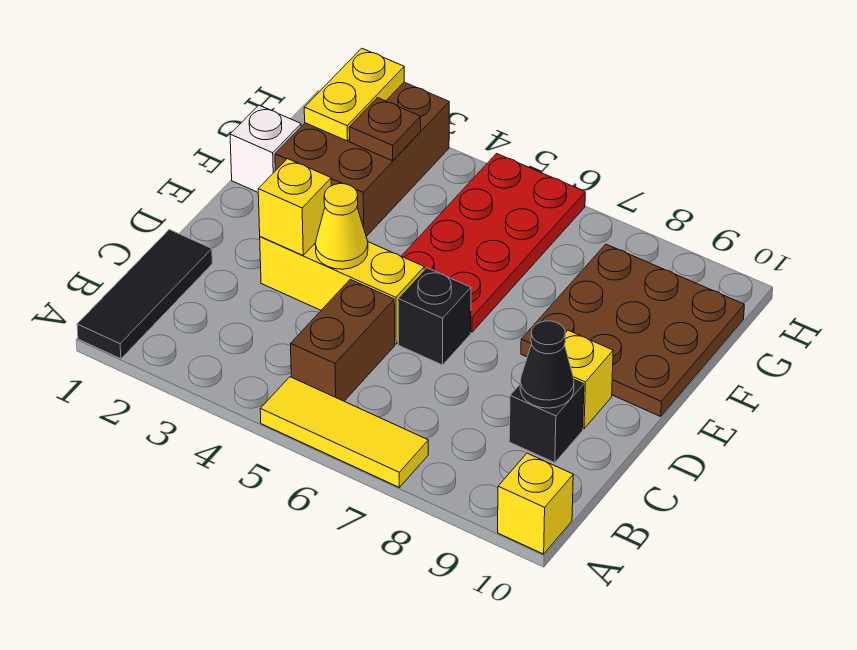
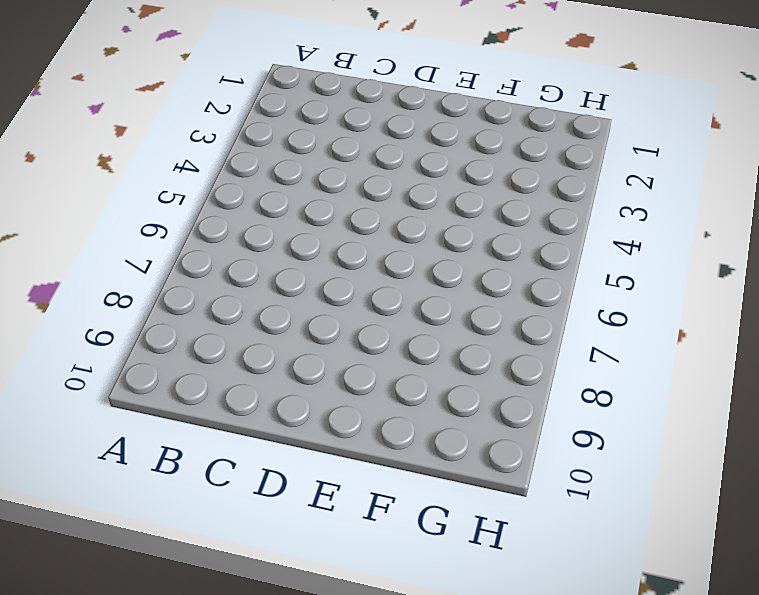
none -> black tile A1:C1 level 1
none -> yellow tile A5:A7 level 1
none -> yellow brick A10 level 1

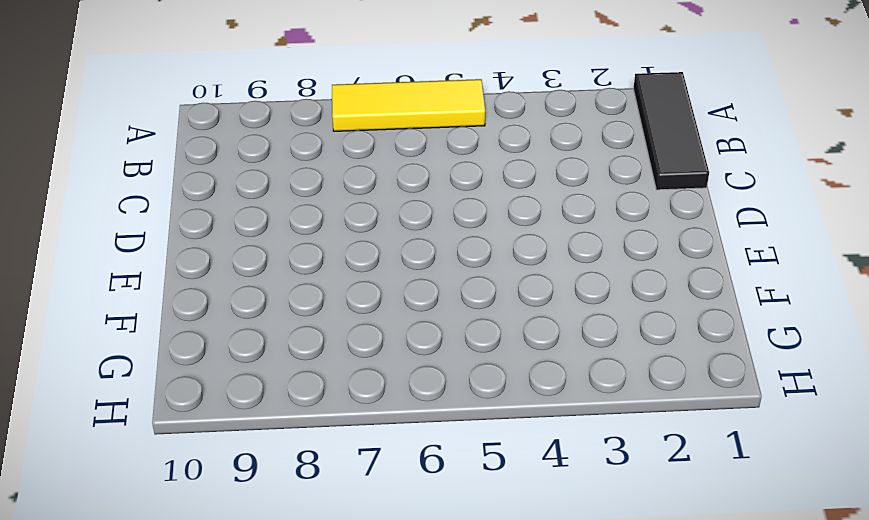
none -> yellow brick A10 level 1
none -> brown brick B5:C5 level 1
none -> black brick C9 level 1

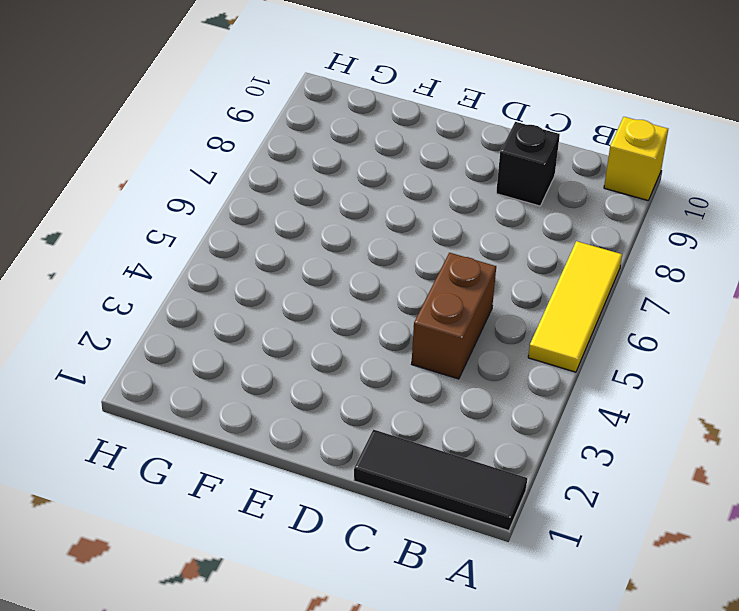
brown brick C4:C5 level 1 -> brown brick B5:C5 level 1
none -> yellow brick D3:D5 level 1
none -> black brick D6 level 1
none -> yellow brick D9 level 1

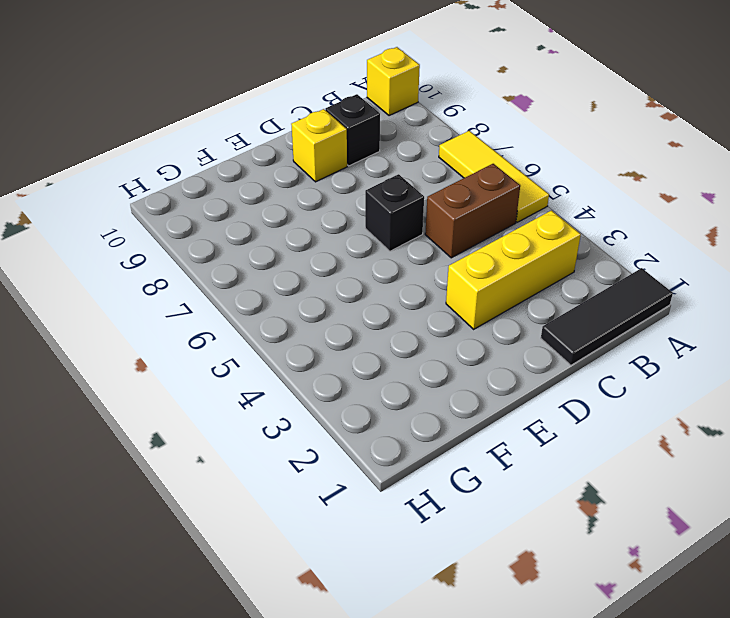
yellow brick B3:D3 level 1 -> yellow brick D3:D5 level 1
none -> red plate E5:H6 level 1
none -> brown plate E8:G10 level 1
none -> white brick F1 level 1

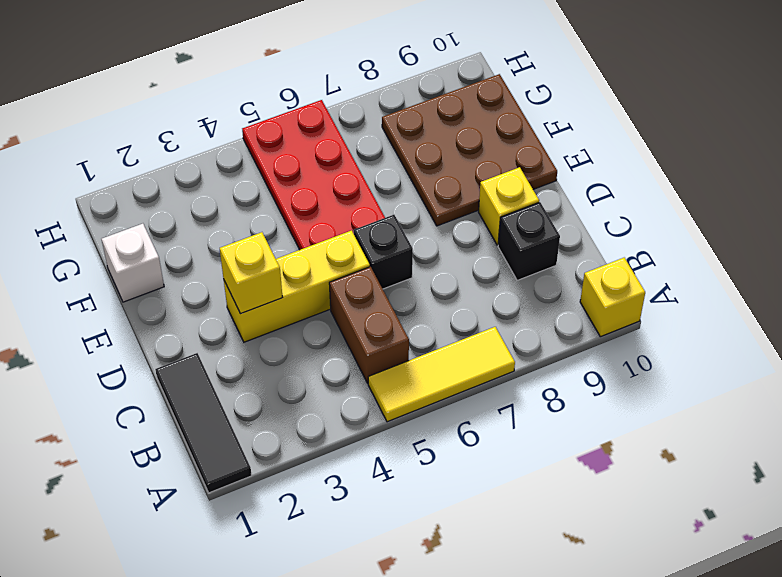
none -> brown brick F2:H3 level 1
none -> black cone C9 level 2
none -> yellow cone D4 level 2

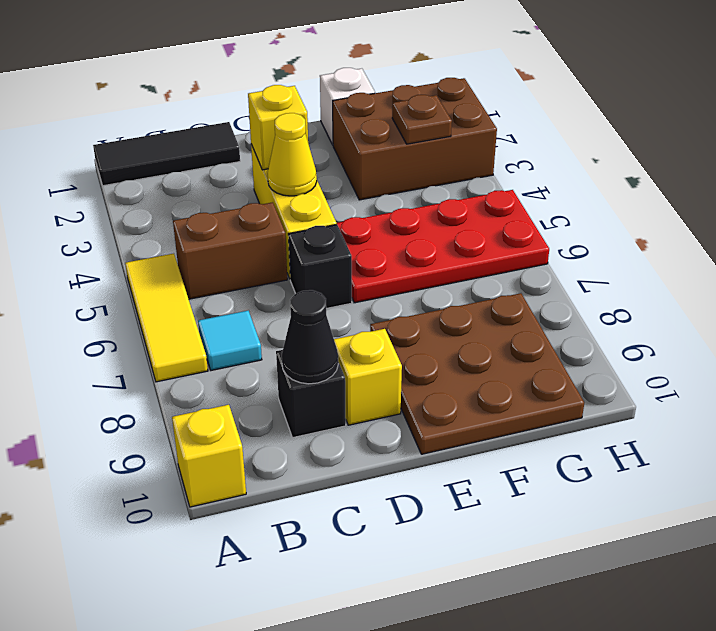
cyan tile B7 level 1 -> none
none -> yellow plate G2:H2 level 2

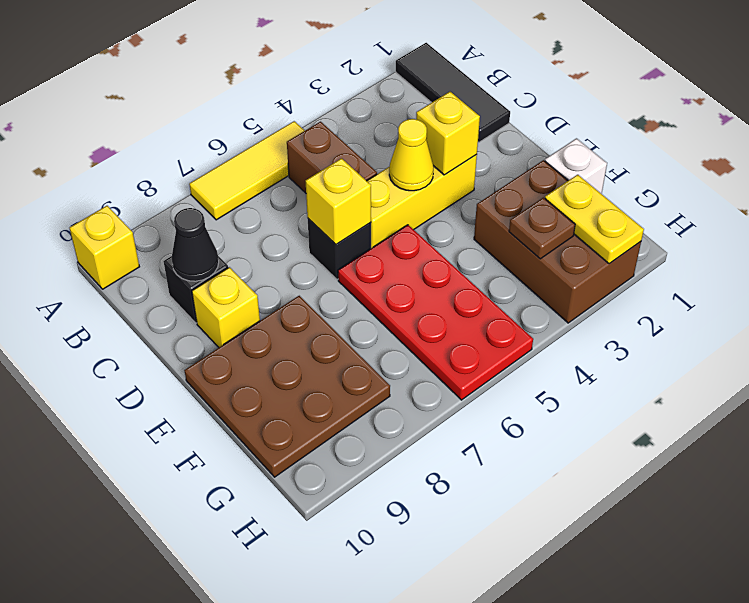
yellow brick D6 level 2 -> none

